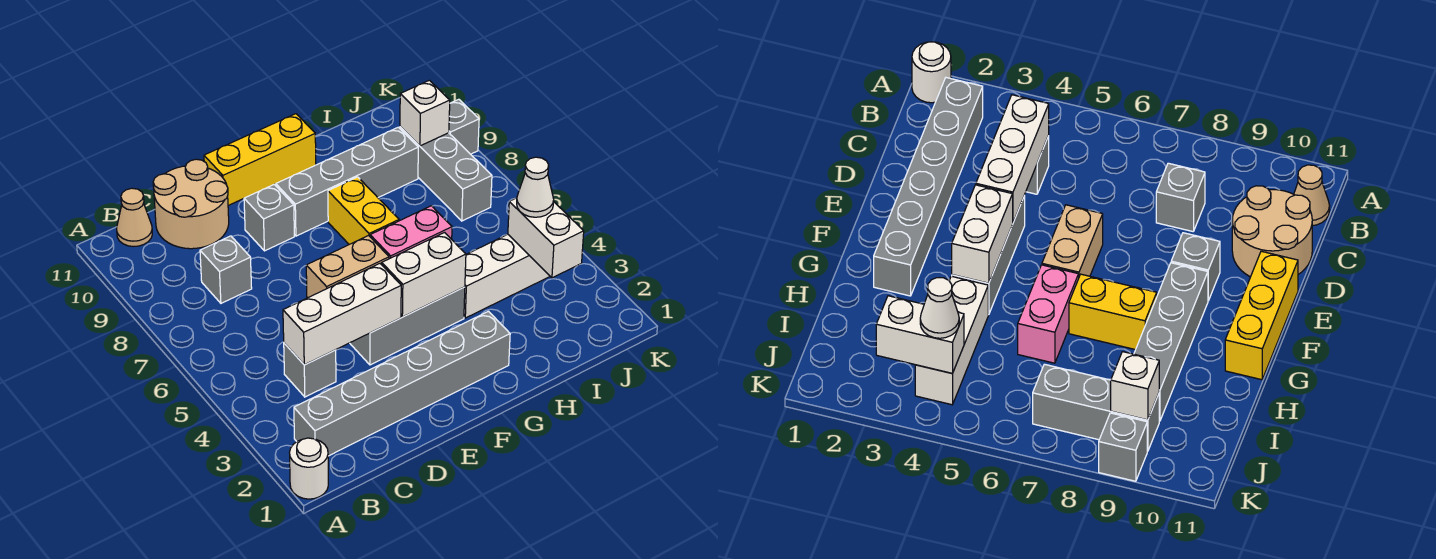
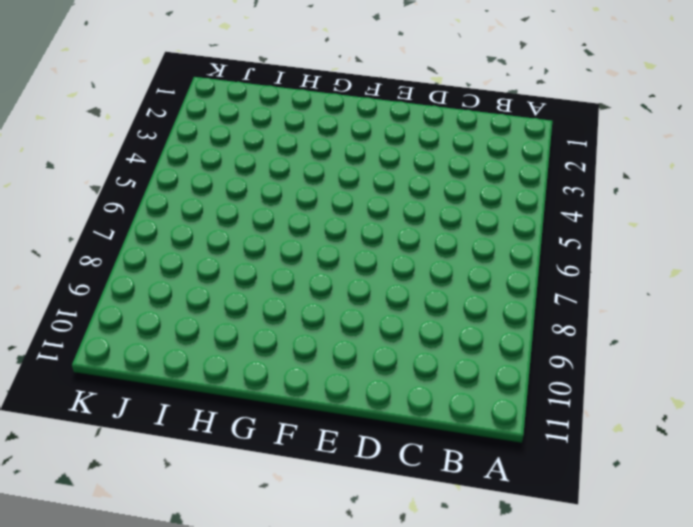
none -> white round brick A1 level 1
none -> grey brick B2:G2 level 1
none -> tan cone B11 level 1

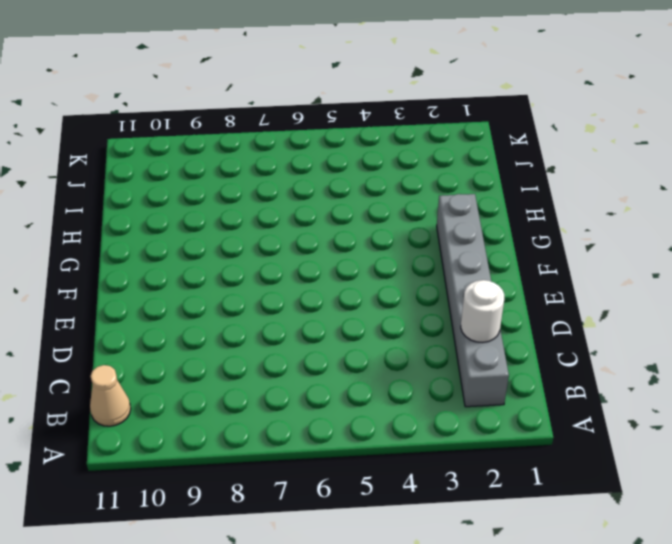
white round brick C2 level 2 -> white round brick A1 level 1
none -> grey brick C4 level 1
none -> grey brick C8 level 1
none -> tan round brick C10:D11 level 1

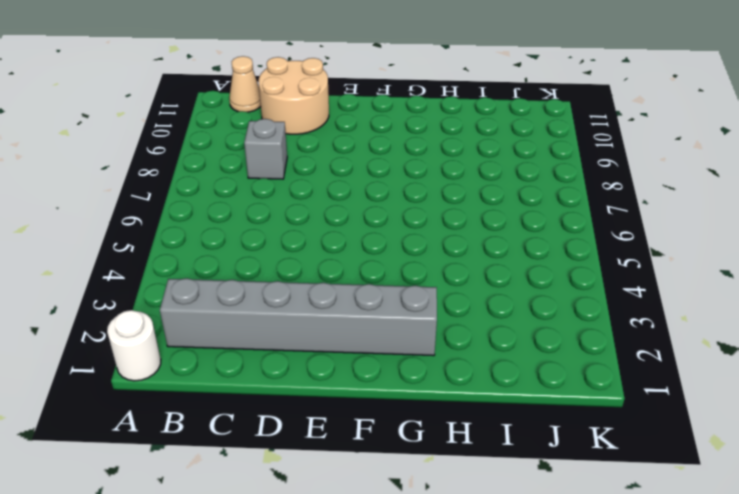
none -> grey brick C4 level 1
none -> grey brick E4:G4 level 1
none -> tan brick E6:F6 level 1

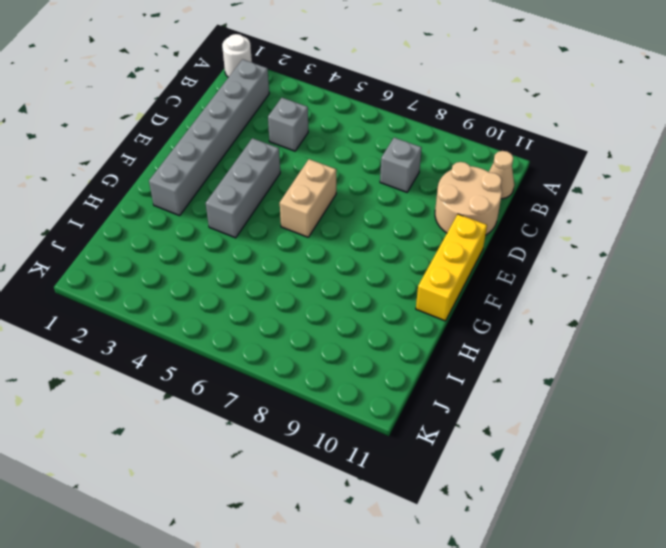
none -> grey brick E9 level 1
none -> grey brick F9:I9 level 1
none -> pink brick G6:H6 level 1

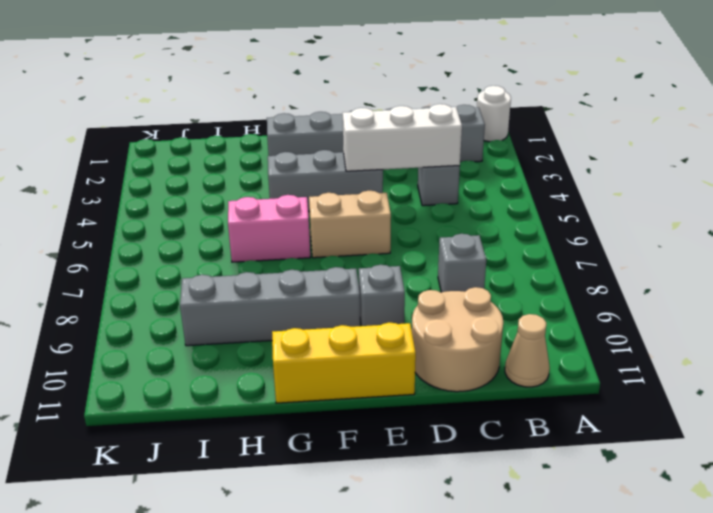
none -> yellow brick G7:G8 level 1
none -> white brick H4:J4 level 1
none -> grey brick J7:J9 level 1

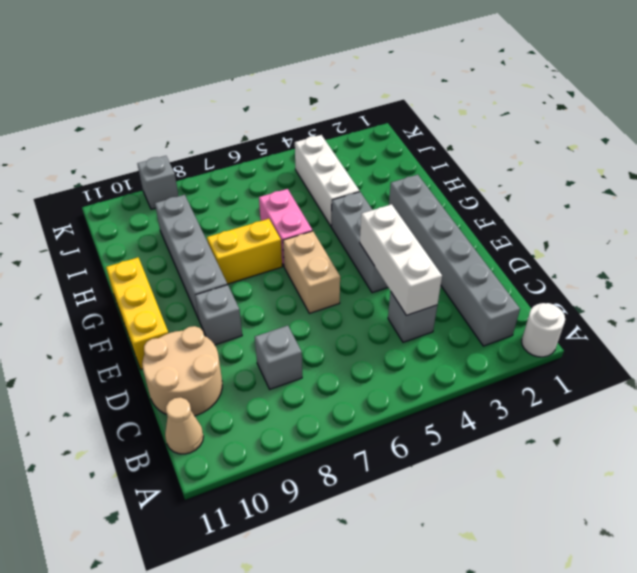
none -> grey brick J7:J9 level 1
none -> white brick F4:G4 level 2
none -> white brick J3:J4 level 2

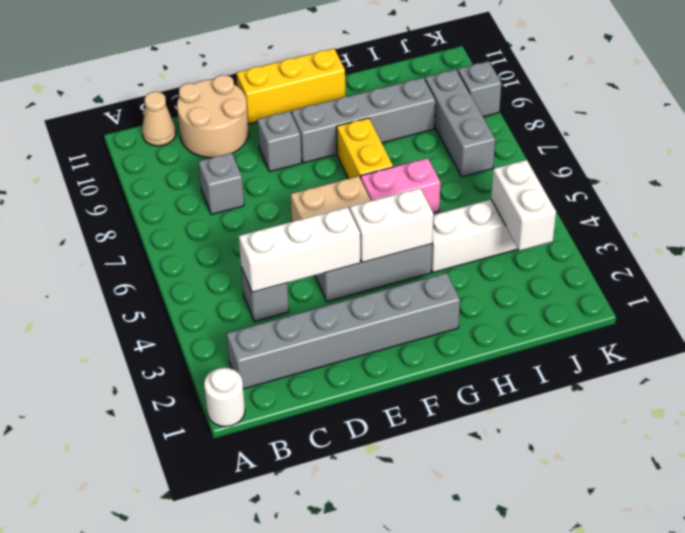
none -> white brick J9 level 2
none -> white cone J4 level 3

